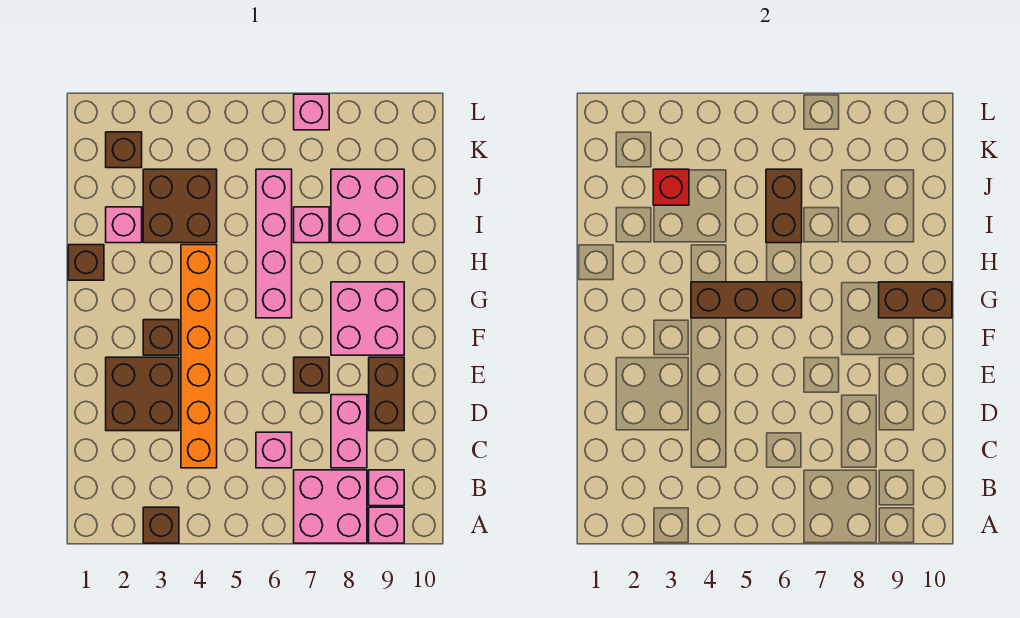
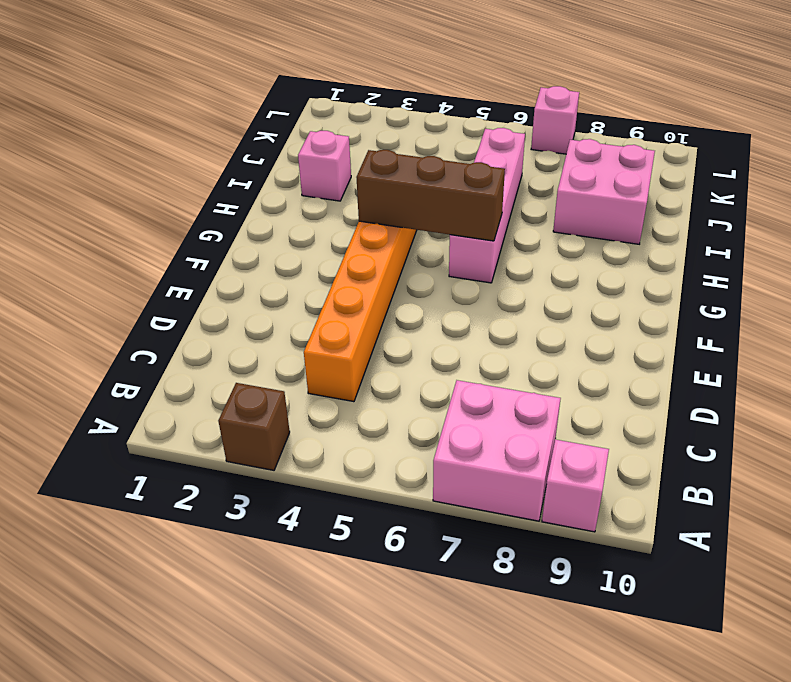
none -> pink brick B9 level 1
none -> pink brick C6 level 1
none -> pink brick C8:D8 level 1

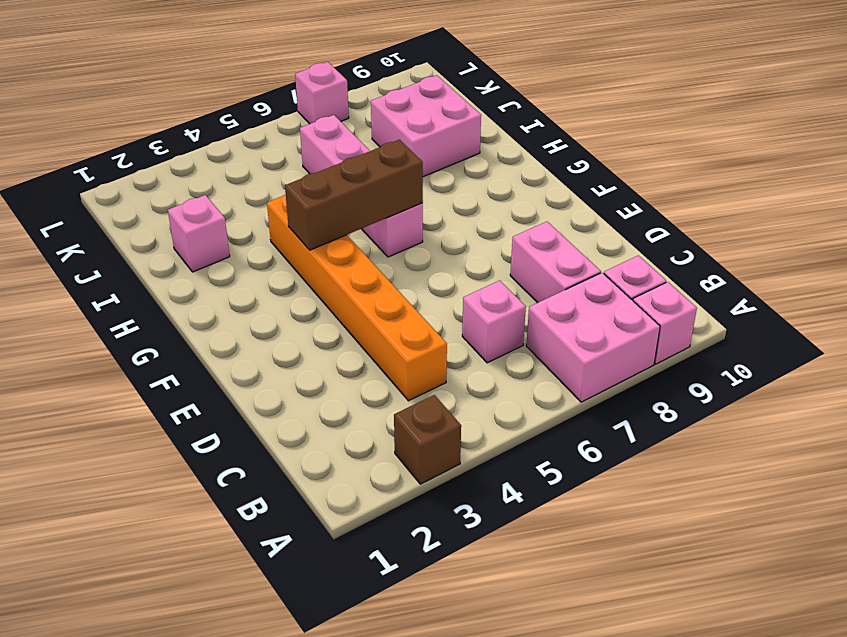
none -> brown brick D2:E3 level 1
none -> brown brick D9:E9 level 1
none -> brown brick E7 level 1

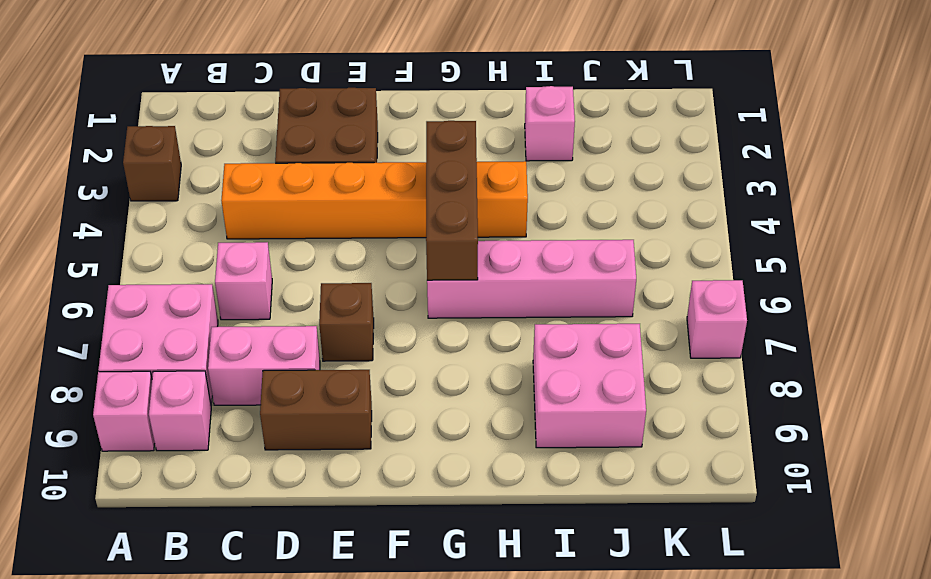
none -> brown brick F3 level 1
none -> pink brick F8:G9 level 1
none -> brown brick H1 level 1

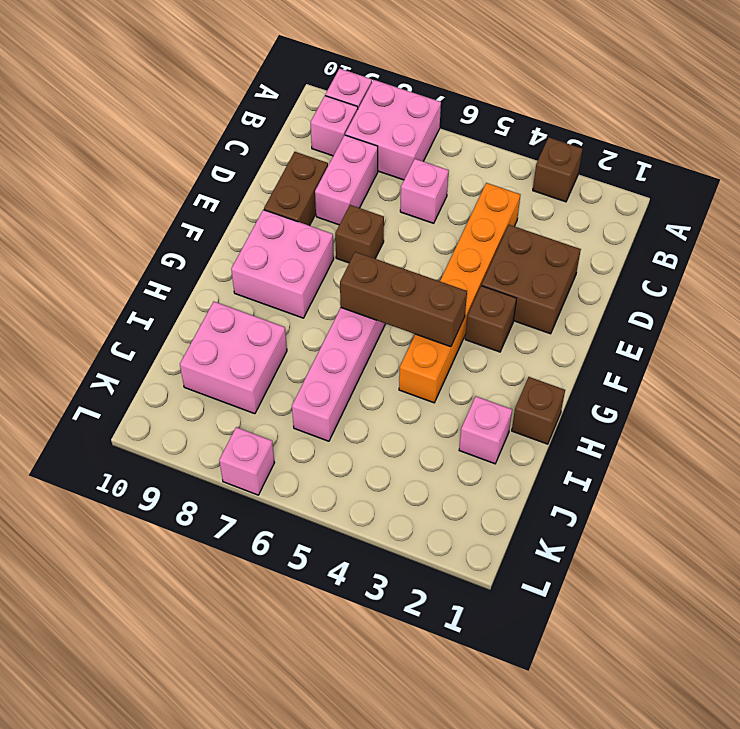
none -> brown brick I3:J4 level 1
none -> pink brick I7 level 1
none -> brown brick K2 level 1

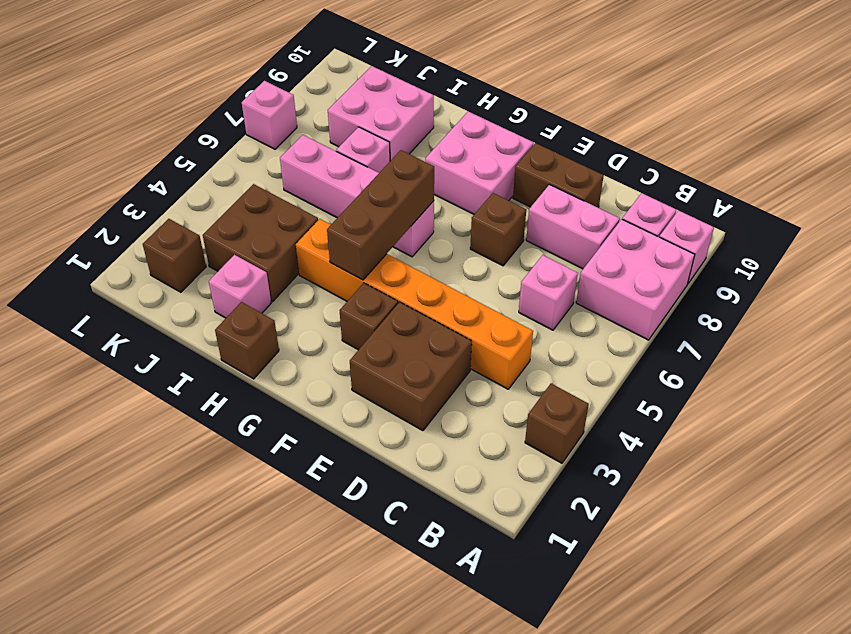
none -> brown brick G9:G10 level 2
none -> brown brick I6:J6 level 2
none -> red brick J3 level 2

